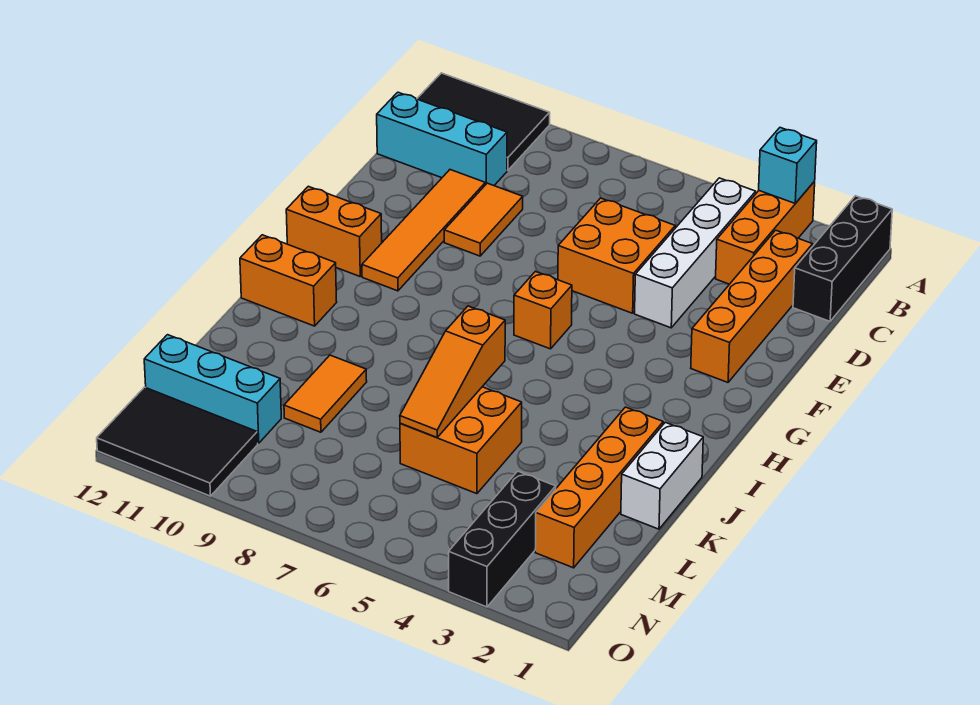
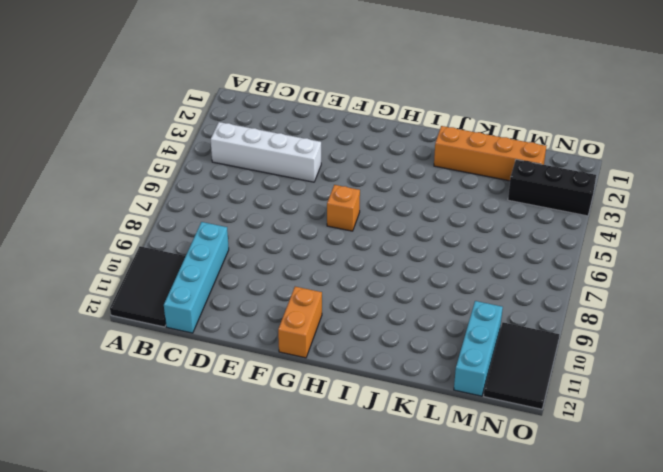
cyan brick C9:C12 level 1 -> cyan brick C10:C12 level 1
none -> black brick A1:C1 level 1
none -> orange brick A3:C3 level 1
none -> orange brick C2:F2 level 1

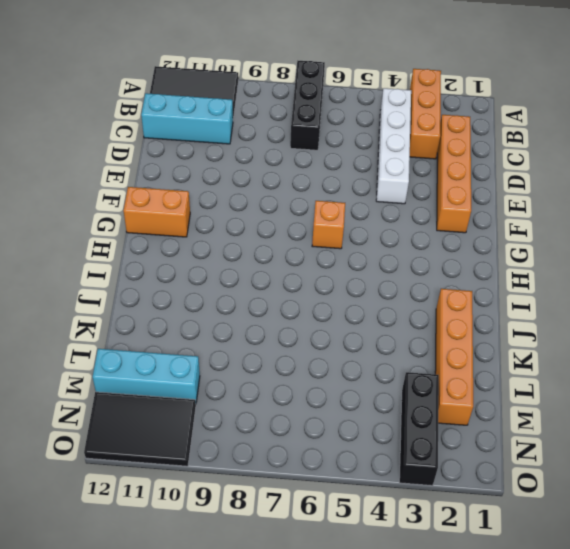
black brick A7:C7 level 1 -> black brick A1:C1 level 1
none -> orange brick D5:E6 level 1
none -> orange tile D9:E9 level 1
none -> orange tile D10:G10 level 1

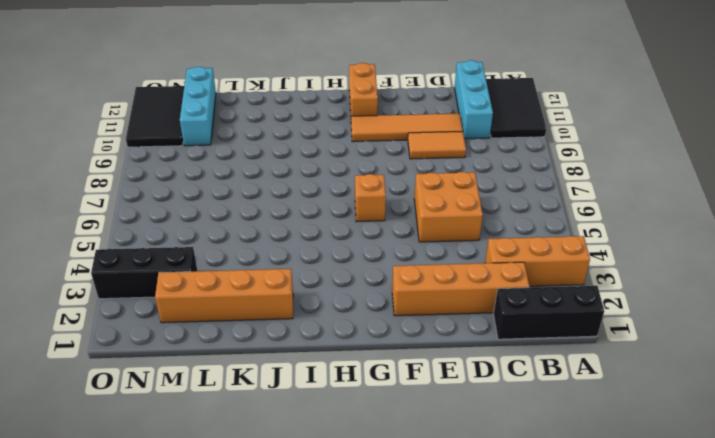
none -> white brick B4:E4 level 1
none -> orange brick I11:I12 level 1
none -> white brick J1:K1 level 1

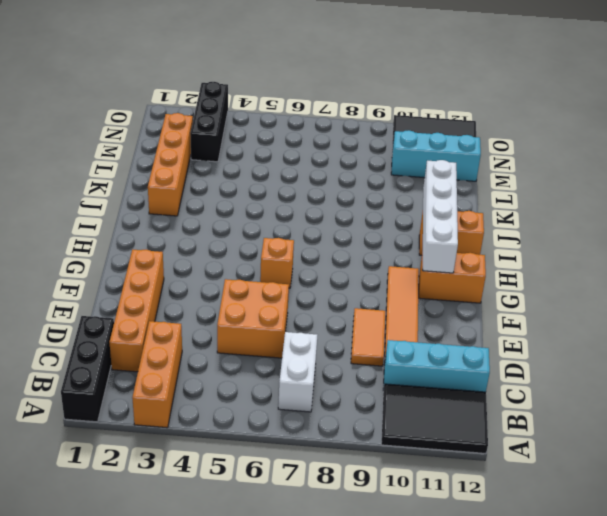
white brick B7:C7 level 1 -> white brick J1:K1 level 1
white brick G11:J11 level 2 -> white brick B4:E4 level 1
none -> orange brick K5:L6 level 1
none -> orange tile K9:L9 level 1
none -> cyan brick A3 level 2

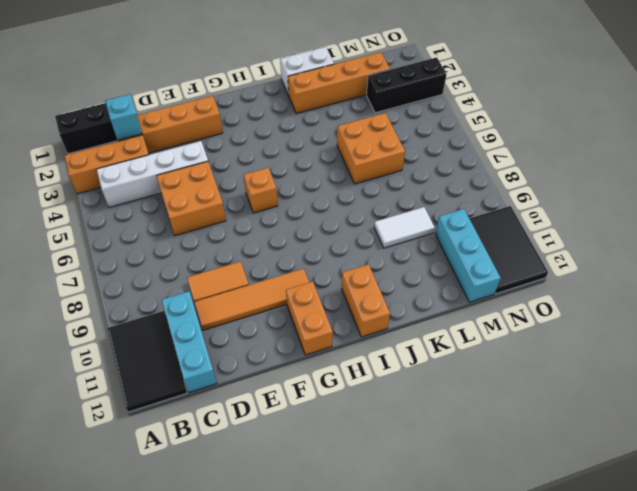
cyan brick C2 level 2 -> cyan brick A3 level 2
white tile K9:L9 level 1 -> orange tile K9:L9 level 1
none -> orange slope J6:L6 level 2 top J

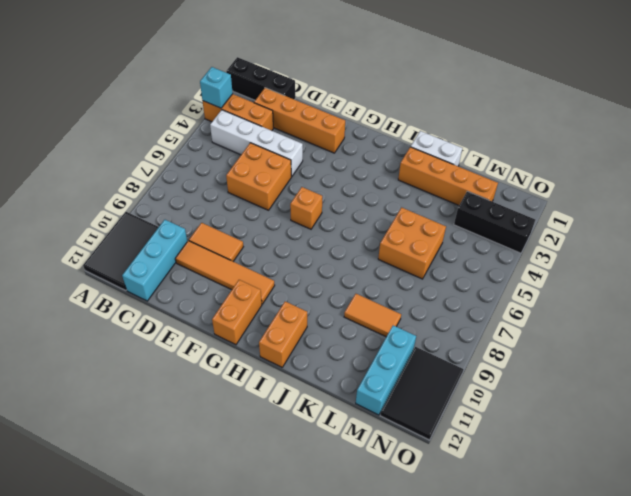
none -> orange slope J6:L6 level 2 top J

